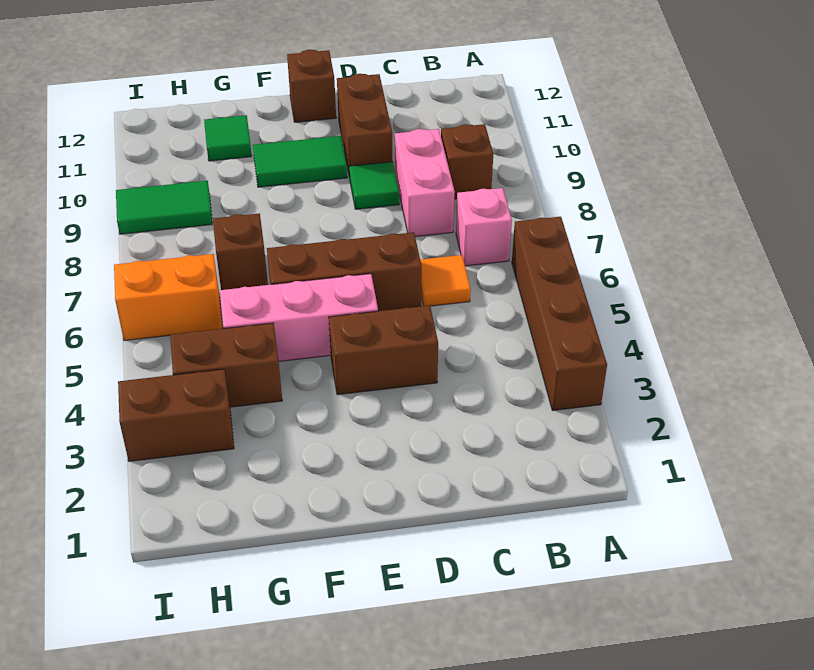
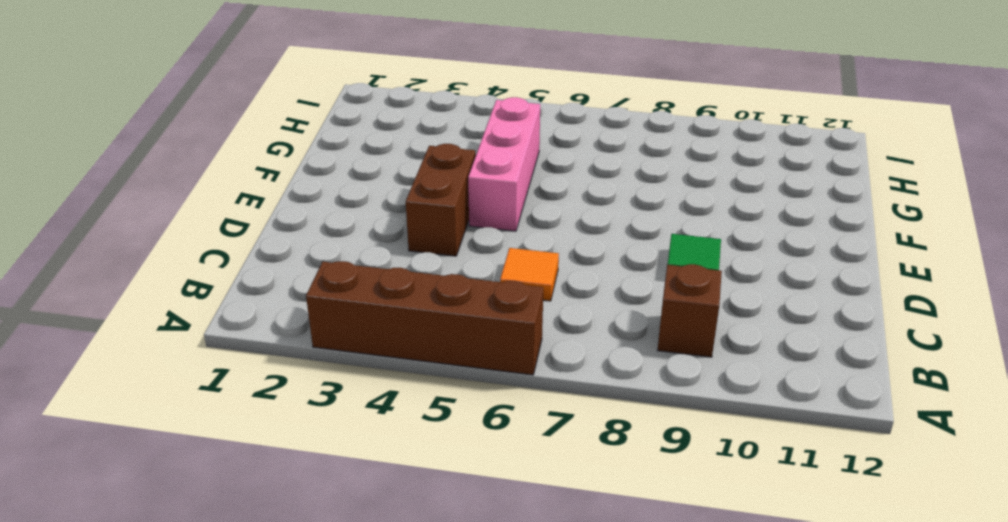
none -> pink brick B7 level 1
none -> pink brick C8:C9 level 1
none -> brown brick D6:F6 level 1

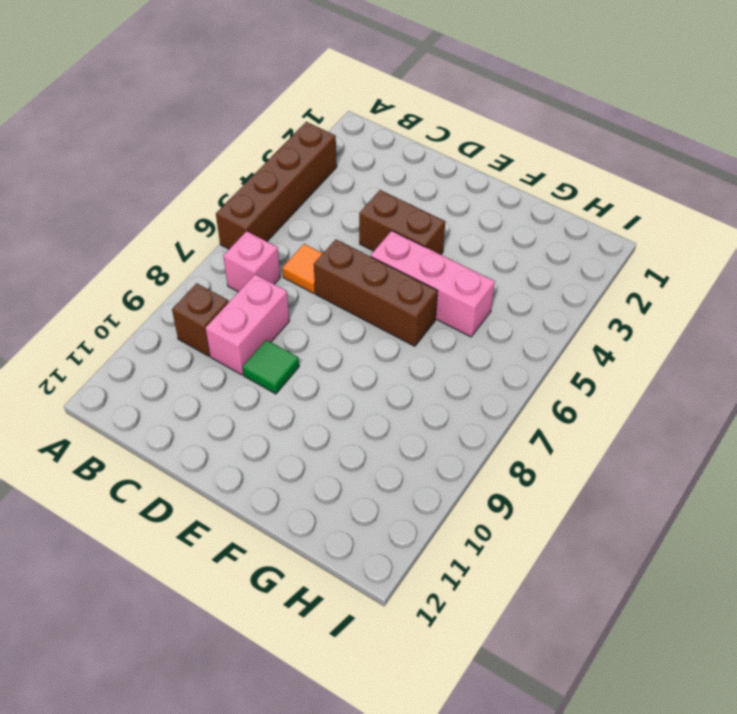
none -> brown brick D10:D11 level 1
none -> green tile E10:F10 level 1
none -> brown brick E12 level 1

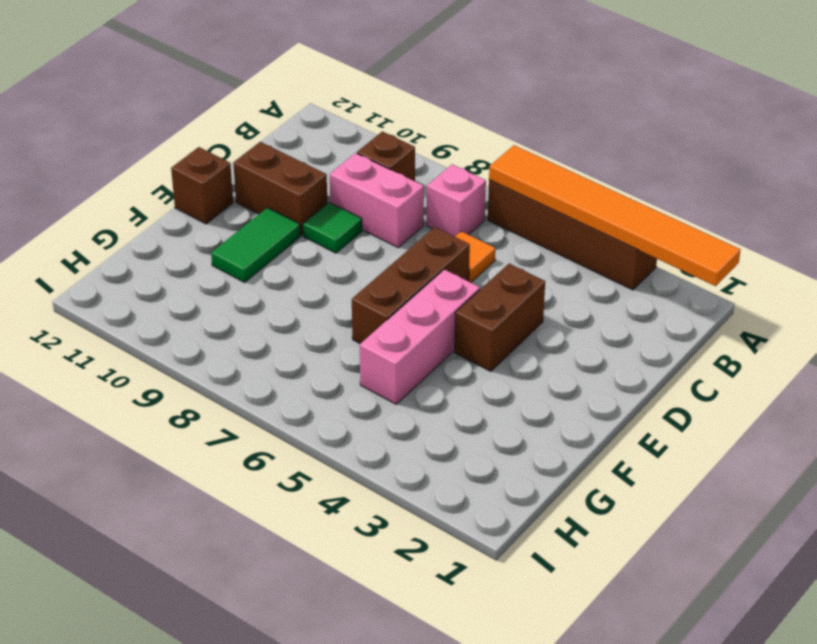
orange tile A1:A6 level 2 -> none
none -> brown brick G4:H4 level 1
none -> brown brick G7 level 1
none -> green tile G11 level 1

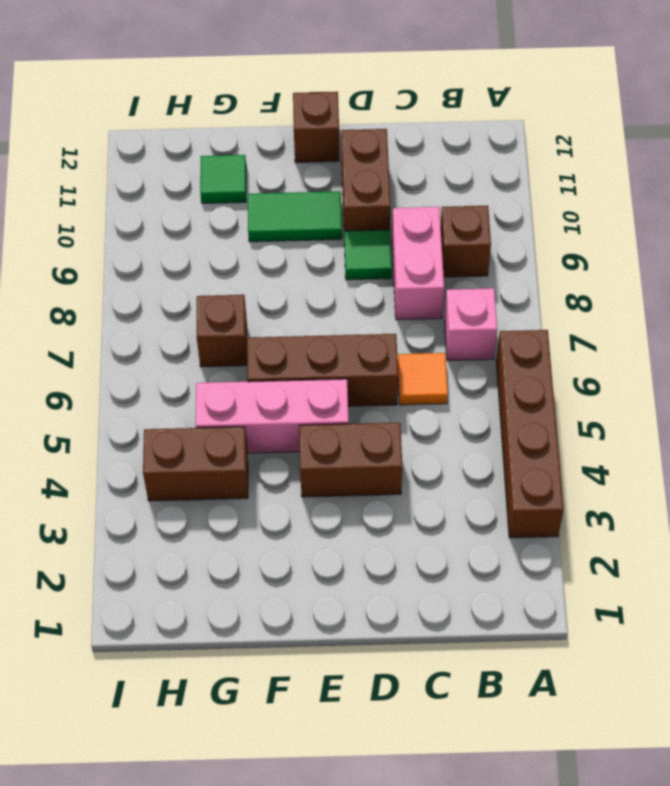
none -> brown brick H3:I3 level 1
none -> orange brick H6:I6 level 1
none -> green tile H9:I9 level 1

